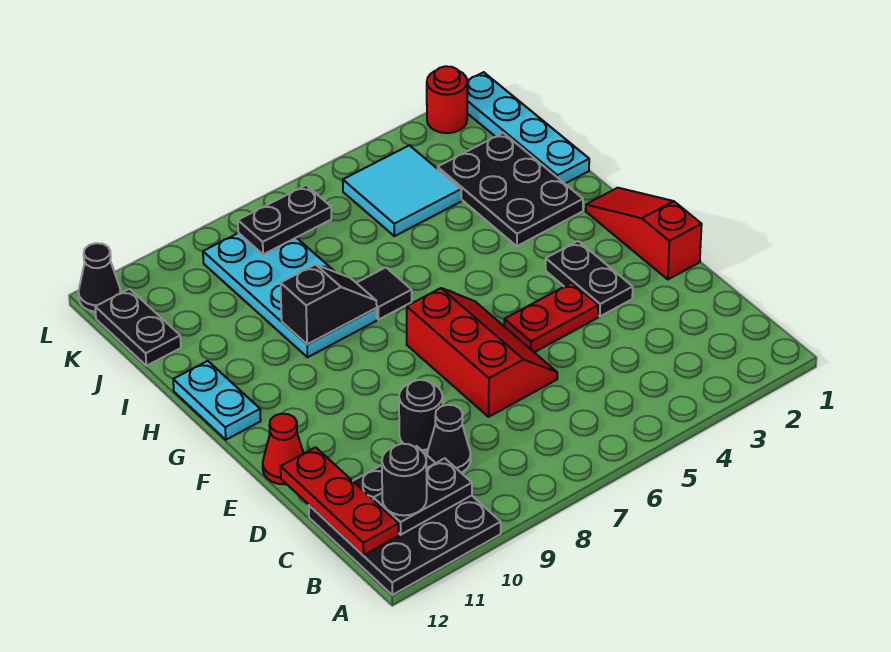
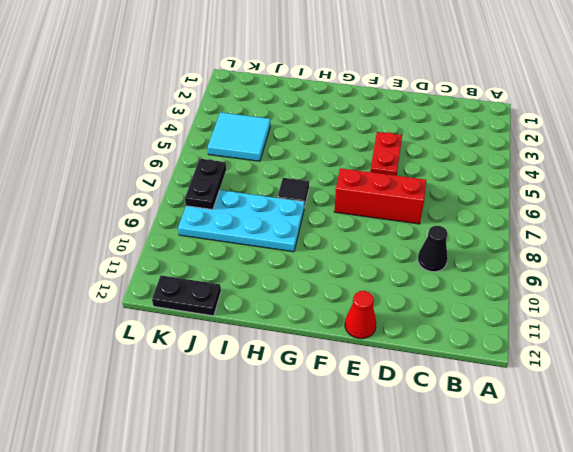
none -> black plate A10:C12 level 1
none -> black round brick D9 level 1
none -> red slope E1:G1 level 1 top E

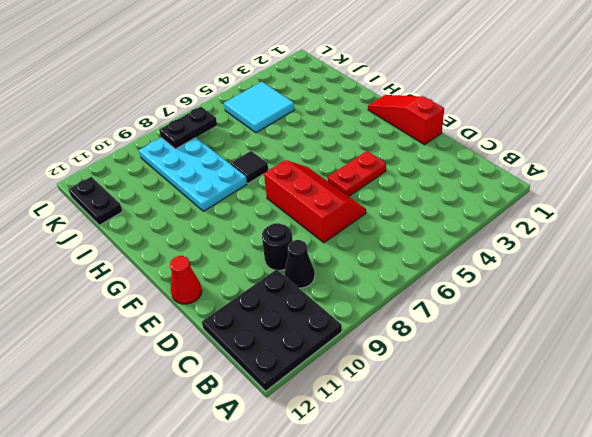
none -> black plate E3:F3 level 1
none -> cyan plate G12:H12 level 1
none -> black plate H2:J3 level 1

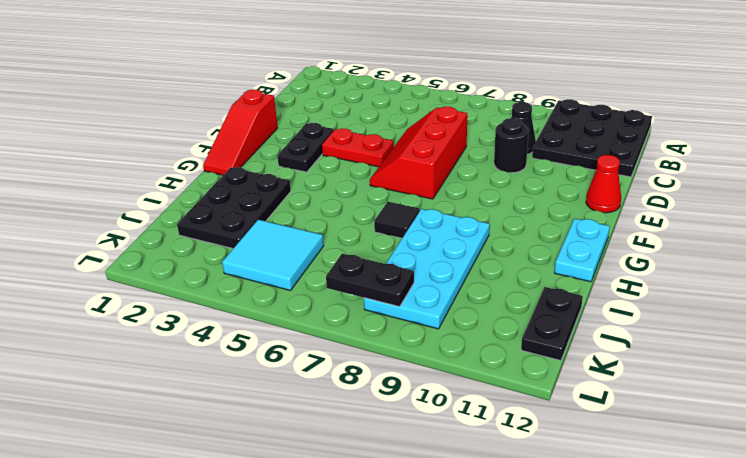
none -> cyan plate I1:L1 level 1
none -> red round brick L2 level 1
none -> black cone L12 level 1

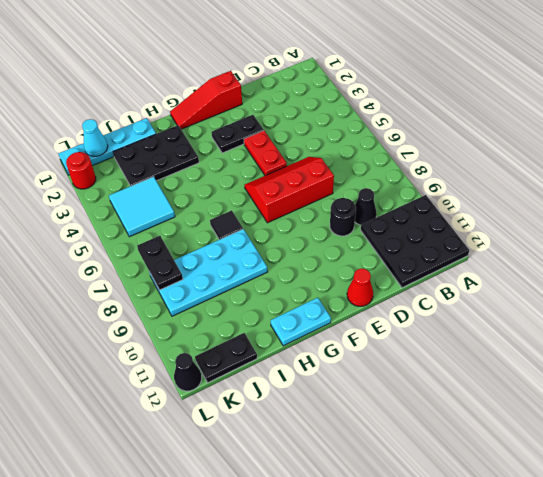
cyan cone K1 level 2 -> none
none -> black plate B10:B11 level 2
none -> red plate B12:D12 level 2
none -> black slope H8:H9 level 2 top 9

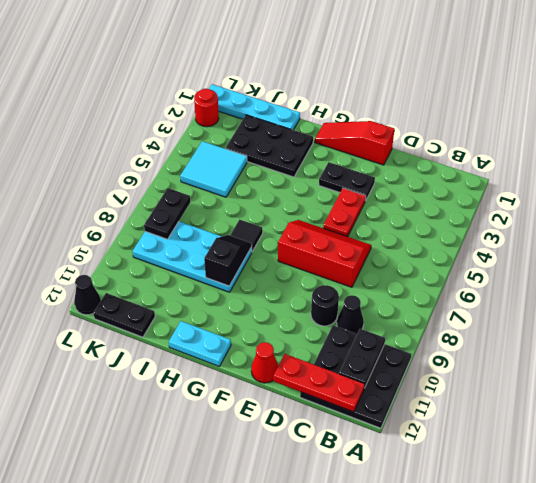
none -> black round brick B11 level 3

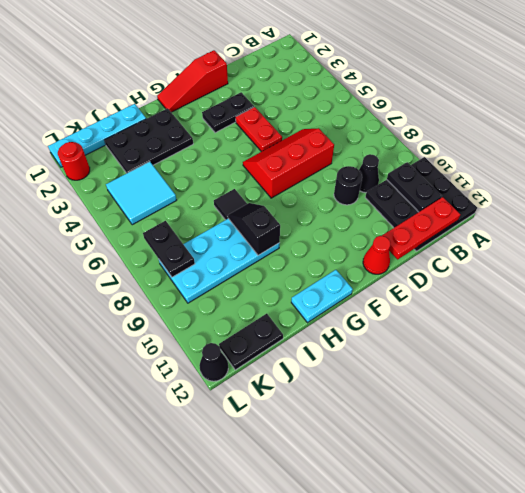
none -> black round brick B11 level 3

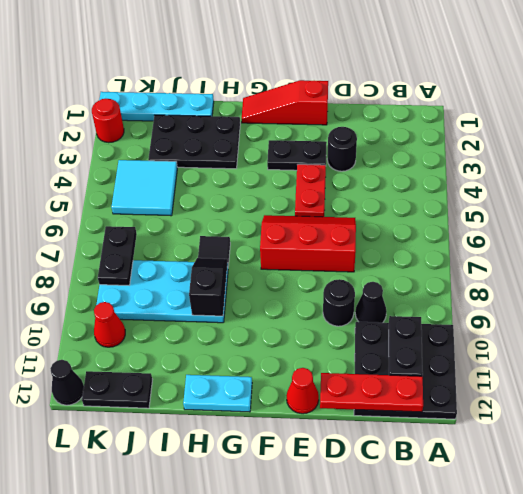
black round brick D3 level 1 -> black round brick B11 level 3
red cone K10 level 1 -> none

